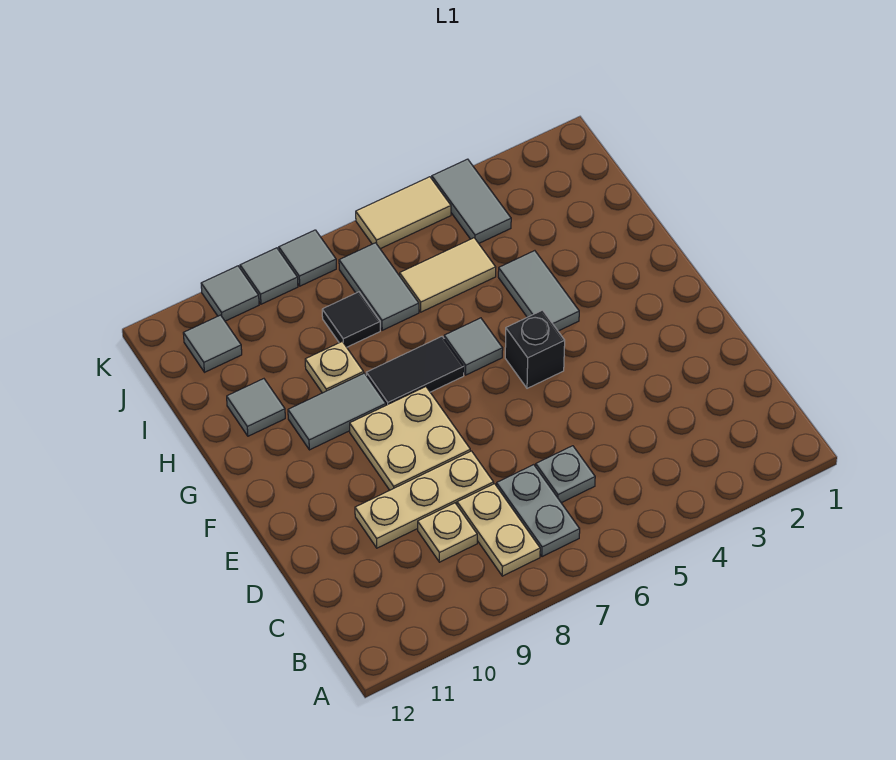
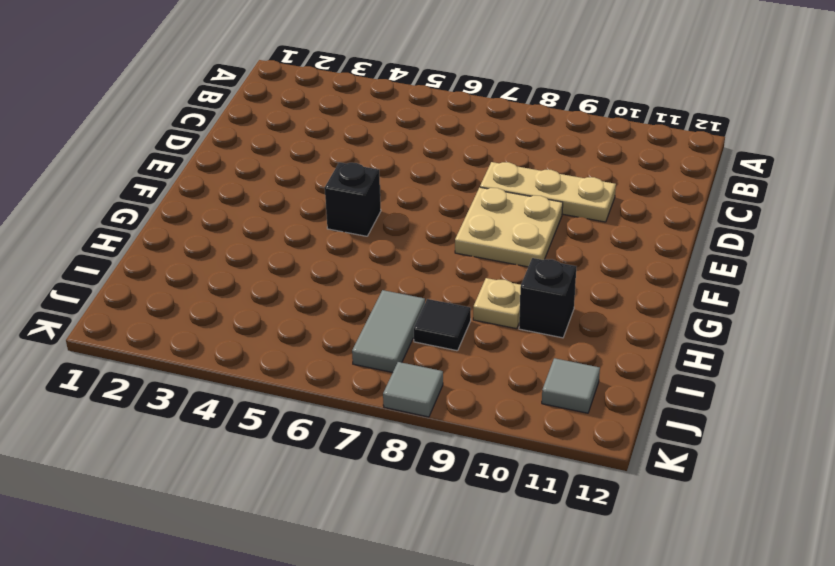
black brick H10 level 1 -> none
none -> grey plate B7:C7 level 1
none -> tan plate B8:C8 level 1
none -> grey plate C6 level 1

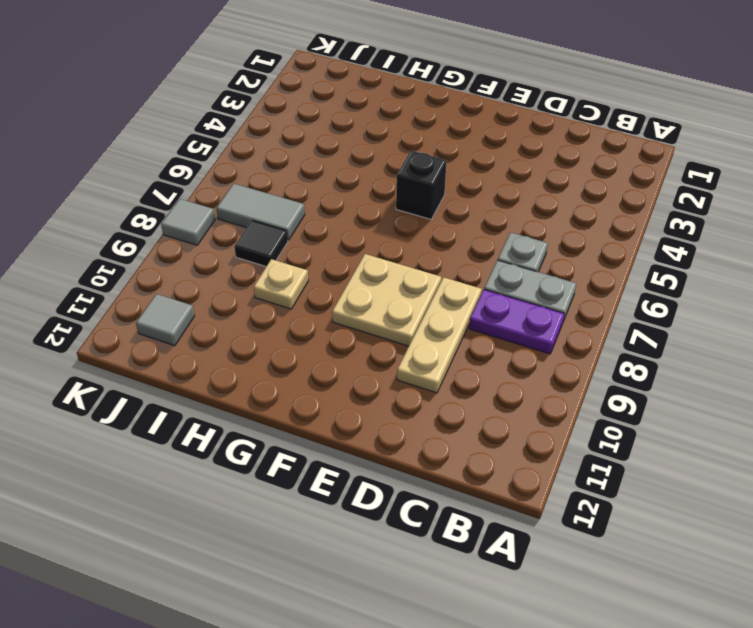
purple plate B8:C8 level 1 -> tan plate B8:C8 level 1
none -> tan plate C9 level 1
none -> grey tile G4:H4 level 1
none -> grey tile G6 level 1

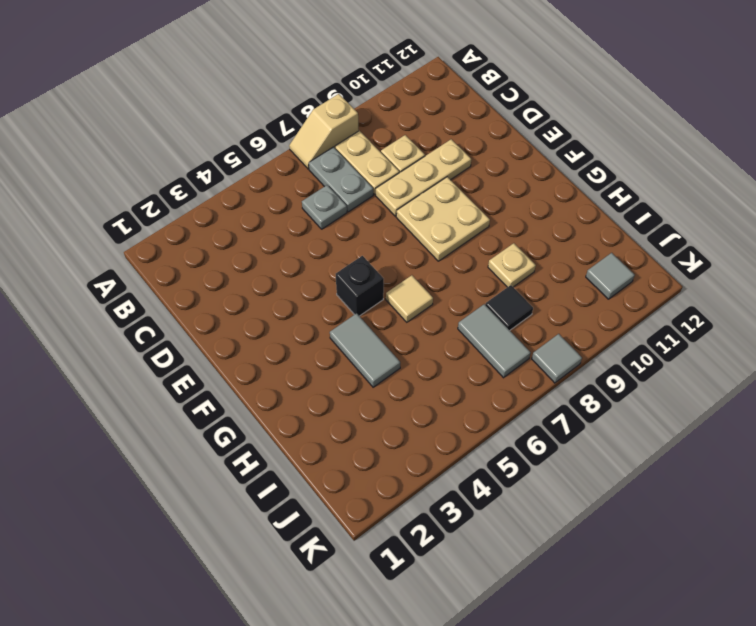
tan slope A7:A8 level 1 top 8 -> none
tan tile G6 level 1 -> grey tile G6 level 1
none -> black tile G7:G8 level 1
none -> grey tile G9:G10 level 1
none -> grey tile H11 level 1

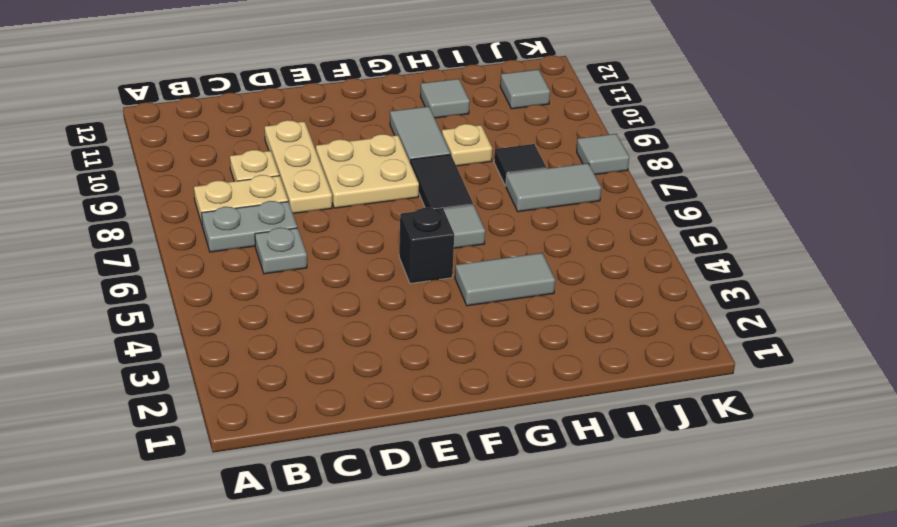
none -> tan tile I5:I6 level 1
none -> grey tile J4:K4 level 1
none -> tan tile K5:K6 level 1

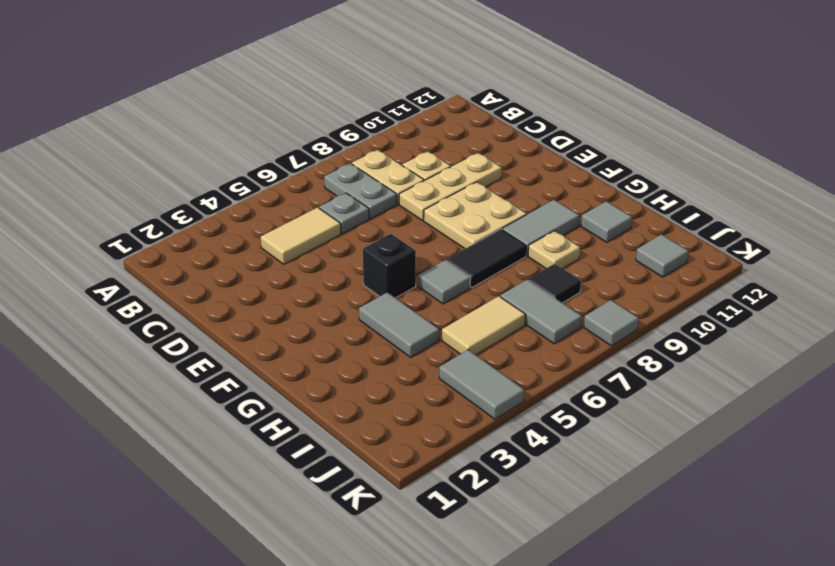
tan tile C4:C5 level 1 -> tan tile K5:K6 level 1
none -> grey tile K9 level 1
none -> grey tile K10 level 1

